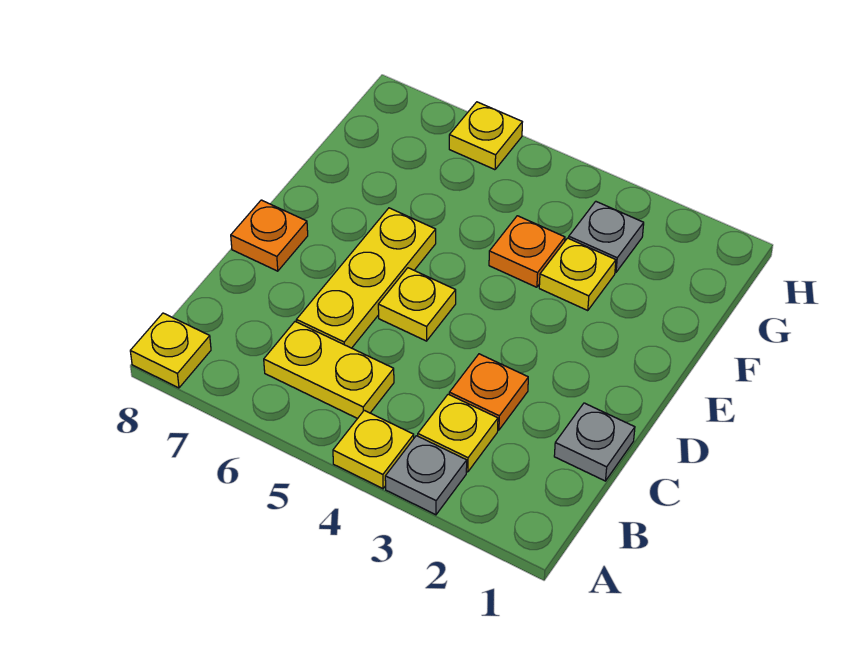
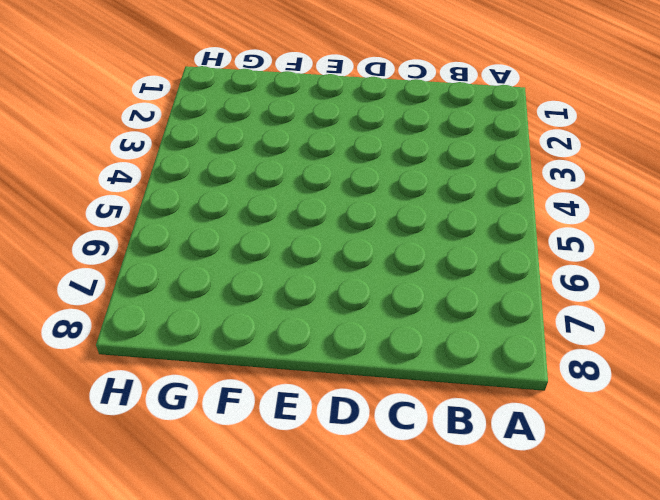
none -> grey plate A3 level 1
none -> yellow plate A4 level 1
none -> yellow plate A8 level 1

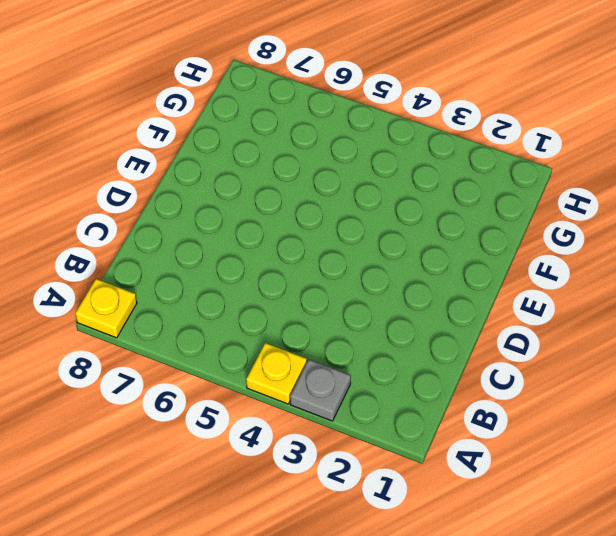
none -> yellow plate B3 level 1
none -> yellow plate B5:B6 level 1
none -> grey plate C1 level 1

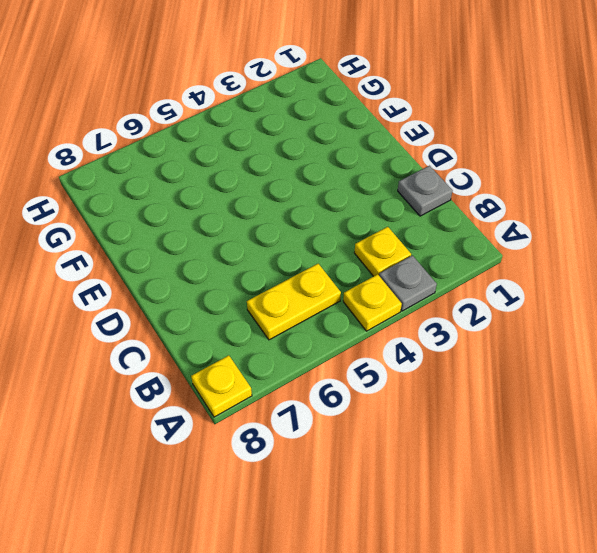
none -> orange plate C3 level 1
none -> yellow plate C6:E6 level 1
none -> yellow plate D5 level 1

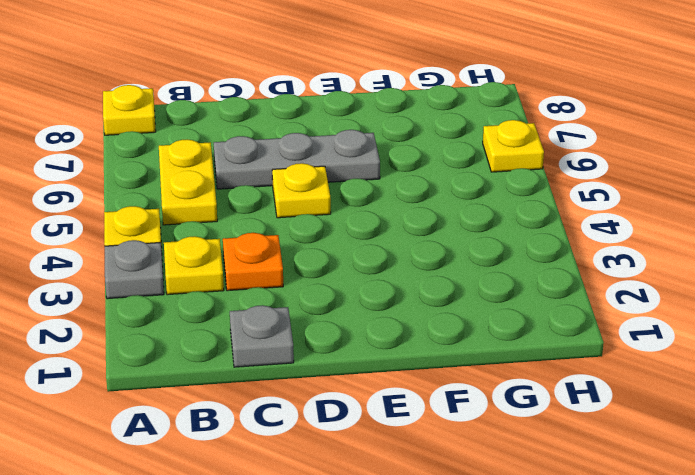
grey plate C6:E6 level 1 -> yellow plate C6:E6 level 1
none -> orange plate D8 level 1
none -> yellow plate F3 level 1
none -> orange plate F4 level 1

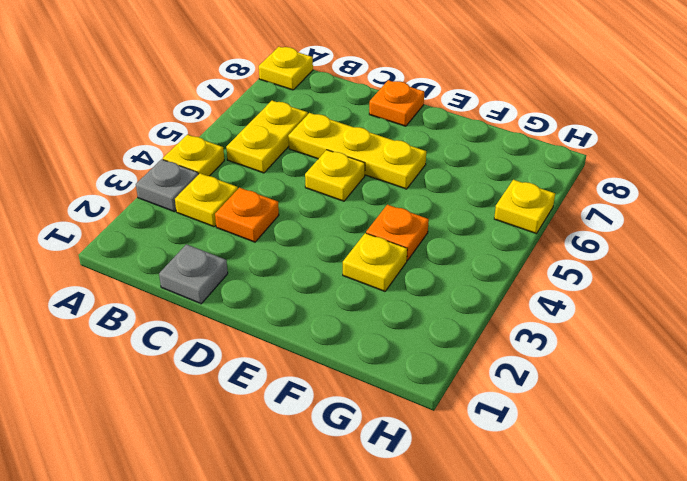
none -> grey plate G3 level 1

